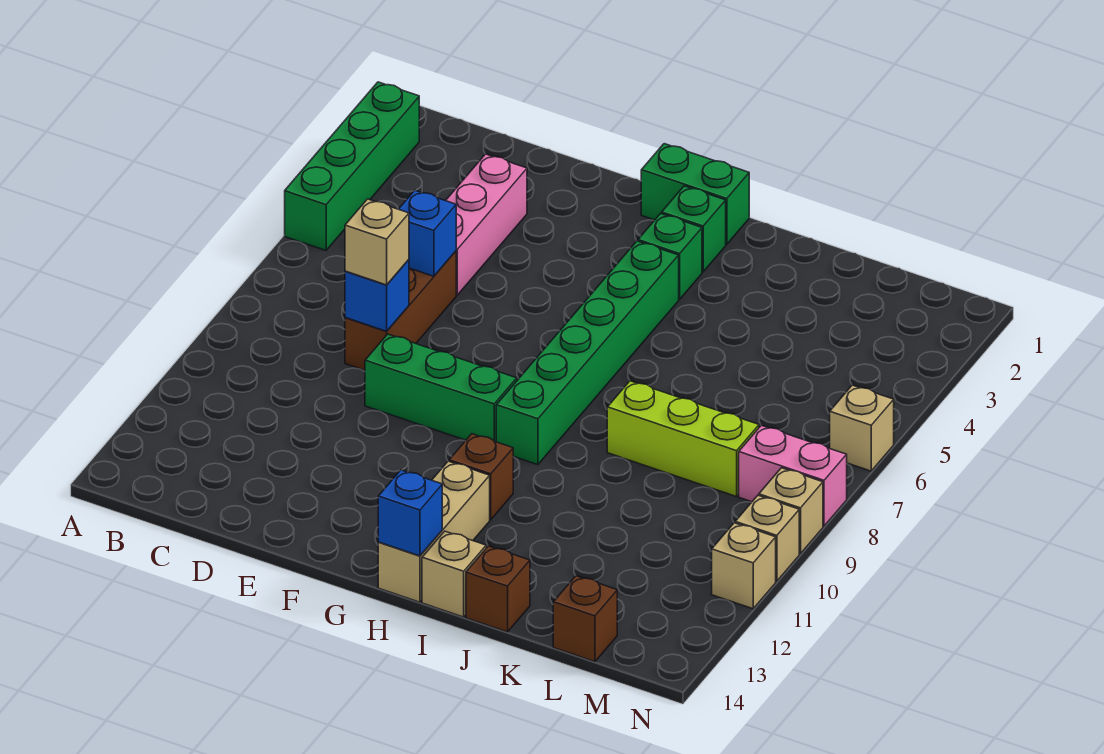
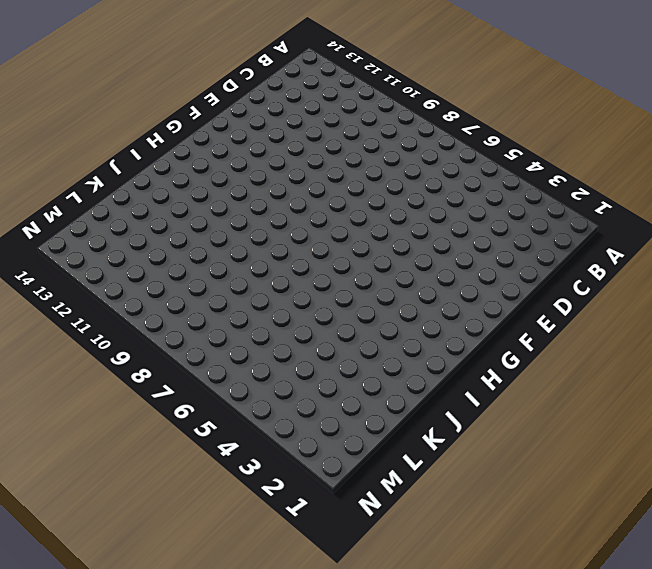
none -> green brick A2:A5 level 1
none -> pink brick D3:D5 level 1
none -> brown brick D6:D8 level 1

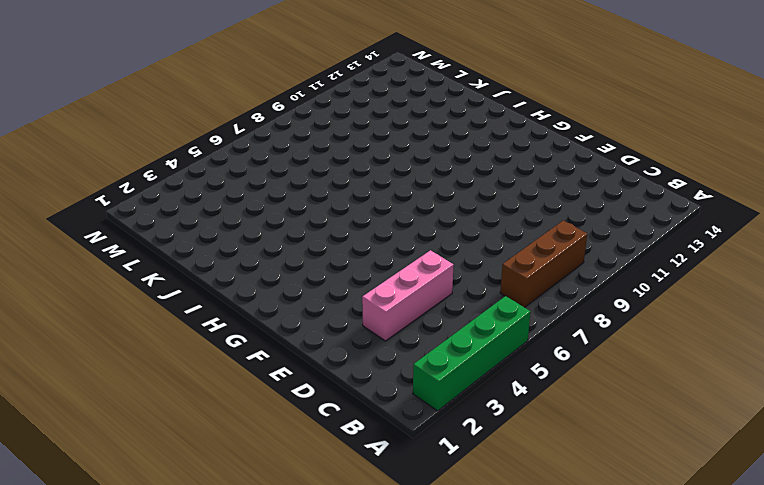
brown brick B7:B9 level 1 -> brown brick D6:D8 level 1
none -> green brick E9:G9 level 1
none -> green brick G1:H1 level 1
none -> green brick H2 level 1

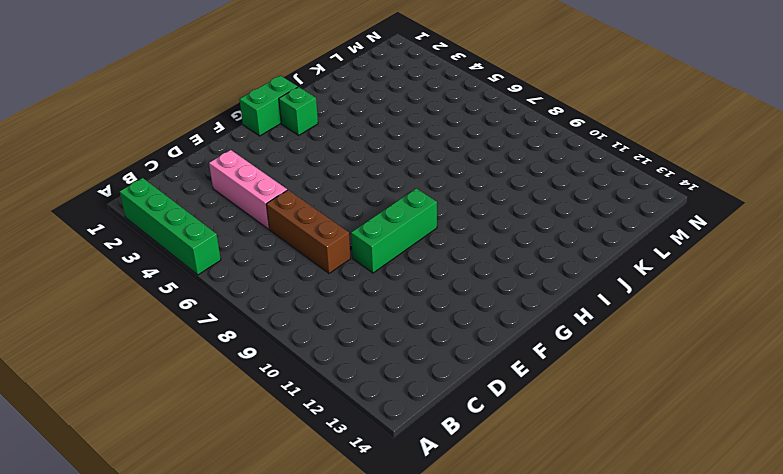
none -> green brick H3 level 1
none -> green brick H4:H9 level 1
none -> brown brick H11 level 1

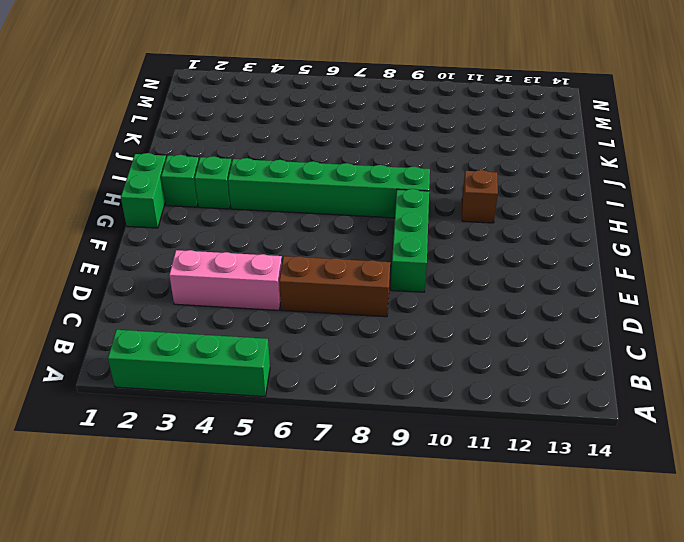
none -> tan brick H12:H14 level 1
none -> tan brick I14 level 1
none -> lime brick J8:L8 level 1

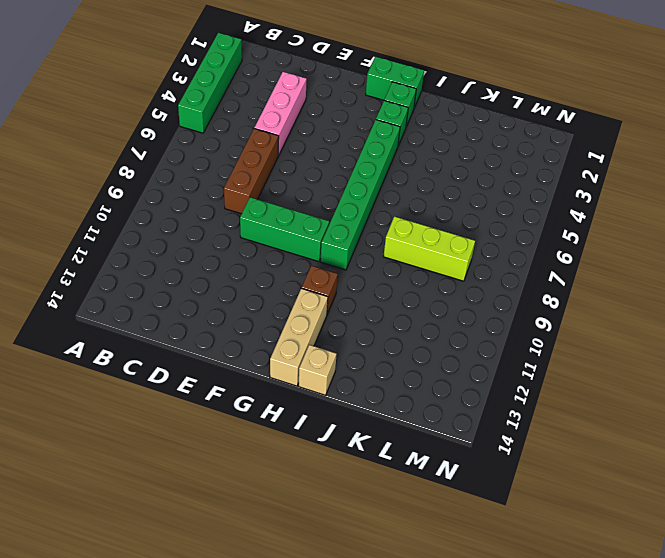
none -> brown brick J14 level 1
none -> brown brick L14 level 1
none -> pink brick M8:N8 level 1

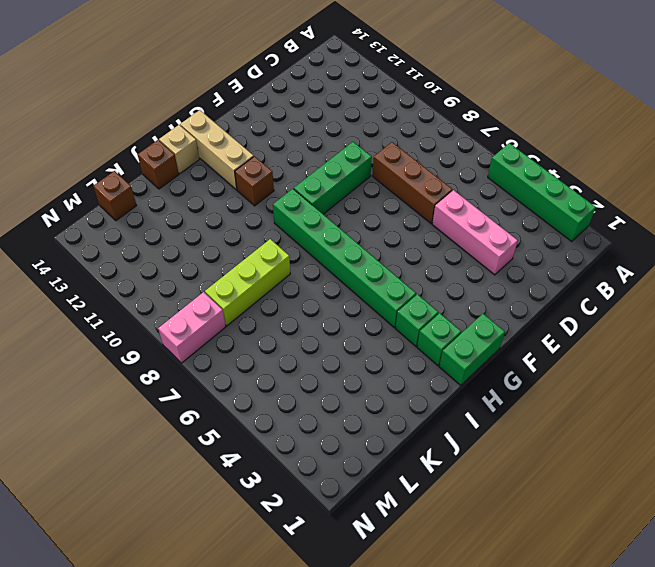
none -> tan brick N6 level 1
none -> tan brick N9 level 1
none -> tan brick N10 level 1

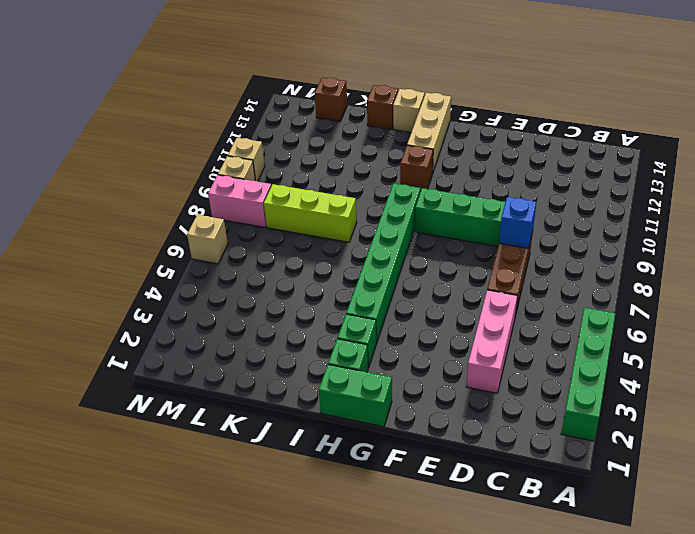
none -> tan brick N11 level 1
none -> blue brick D6 level 2
none -> blue brick H14 level 2

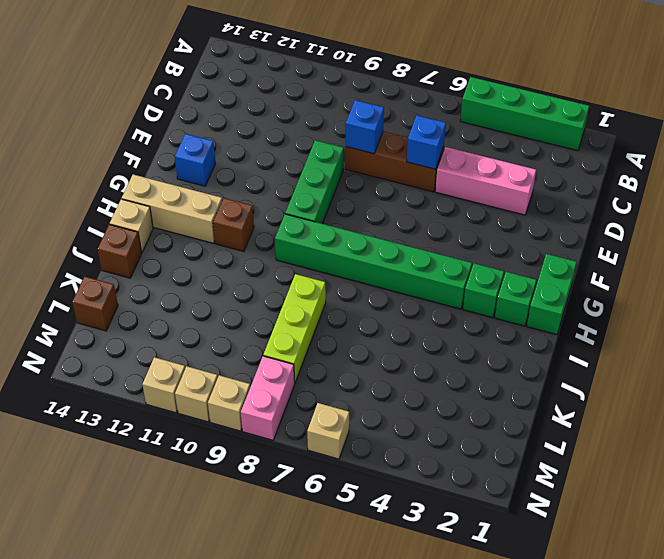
blue brick F13 level 1 -> blue brick H14 level 2
none -> tan brick D8 level 3

